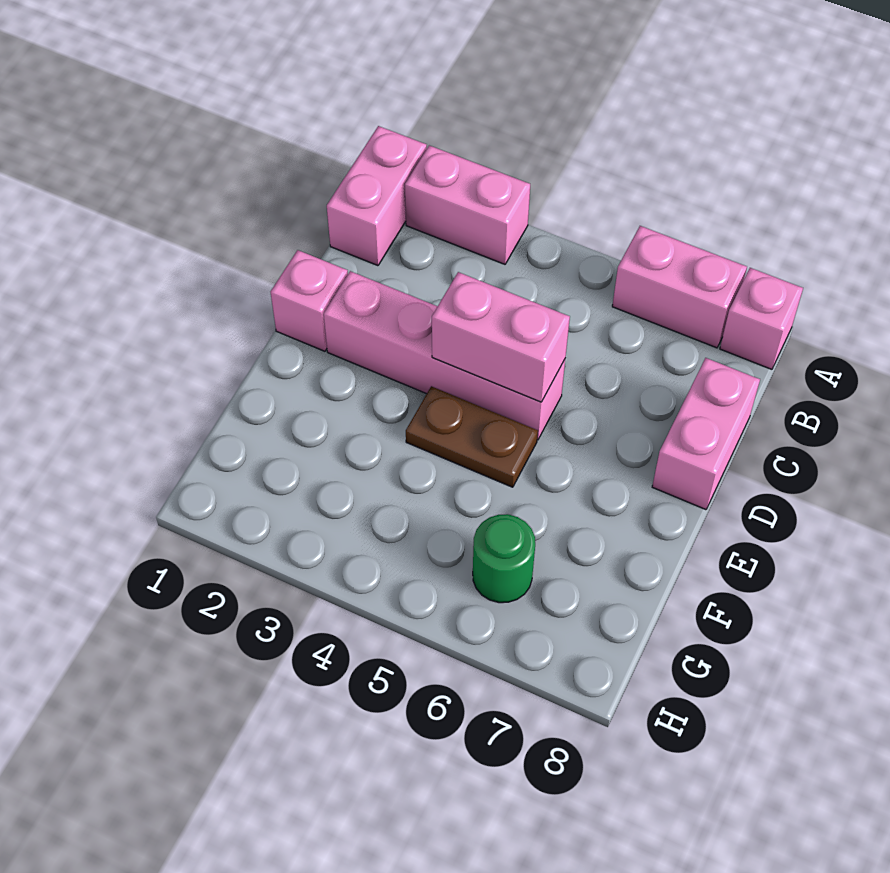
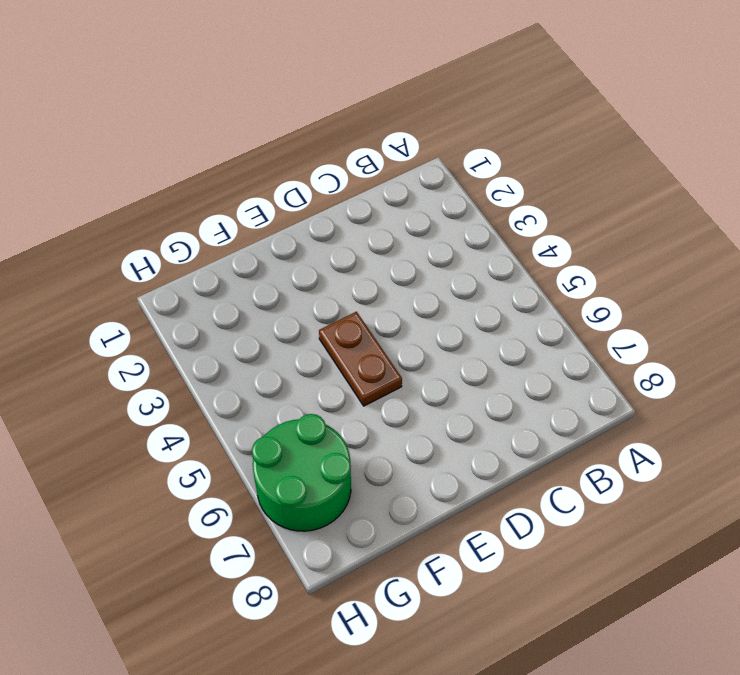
green round brick G6:H7 level 1 -> green round brick G6 level 1
none -> pink brick A1:B1 level 1
none -> pink brick A2:A3 level 1

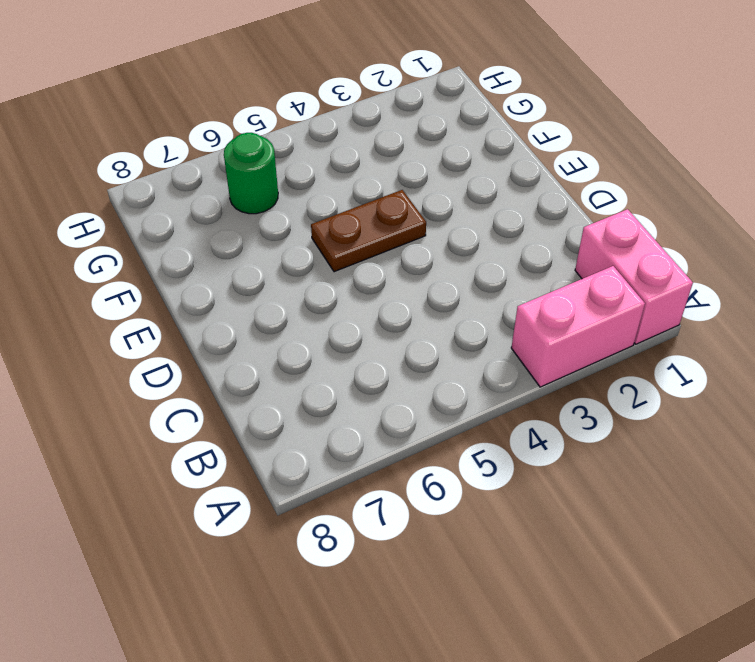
none -> pink brick A6:A7 level 1
none -> pink brick A8 level 1

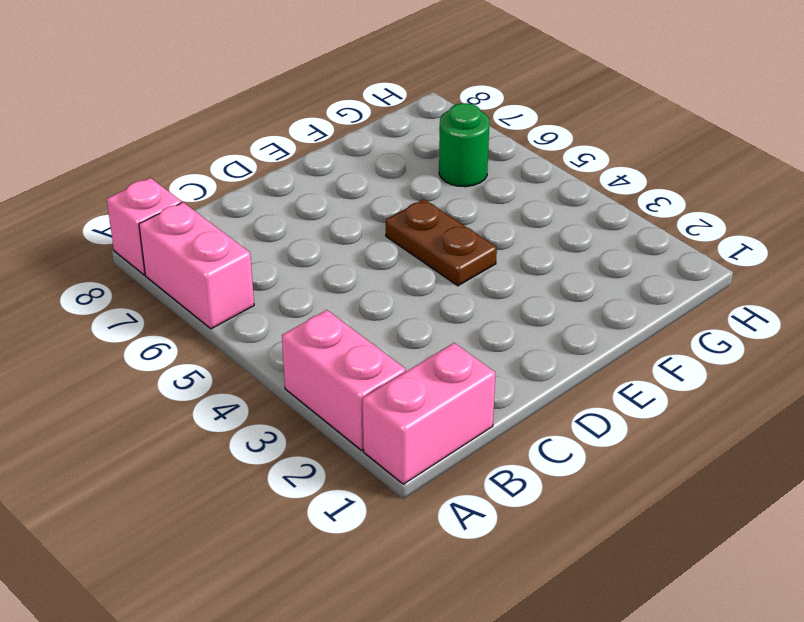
none -> pink brick C8:D8 level 1
none -> pink brick D1 level 1

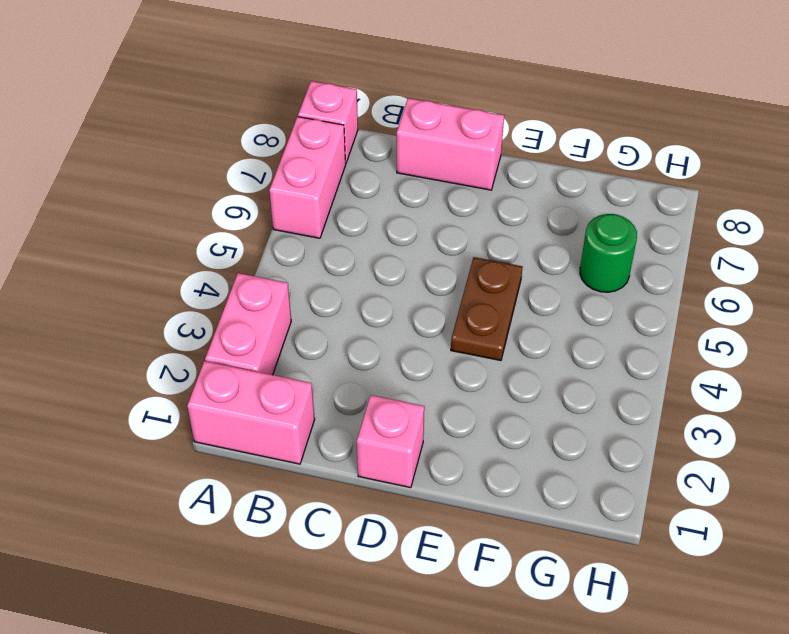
none -> pink brick D2:D5 level 1
none -> pink brick D4:D5 level 2

